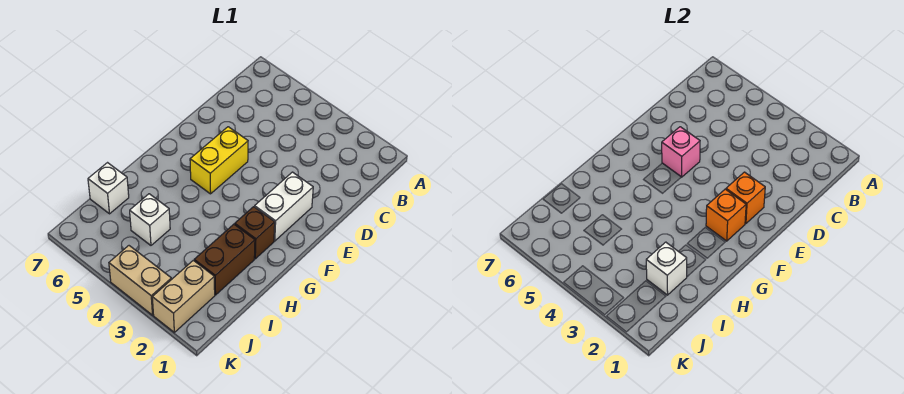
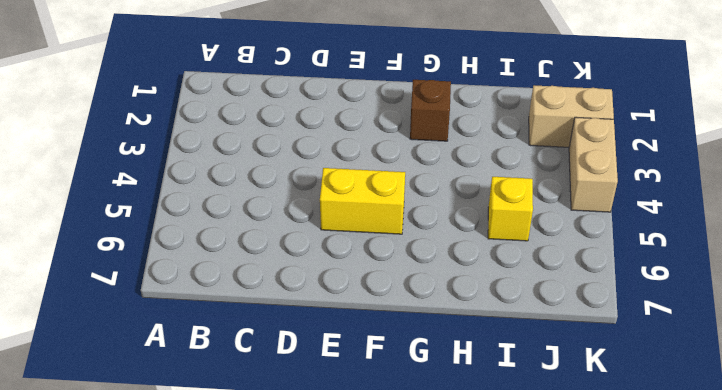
yellow brick I5 level 1 -> white brick I5 level 1
none -> white brick E2:F2 level 1
none -> brown brick H2:I2 level 1
none -> white brick I7 level 1

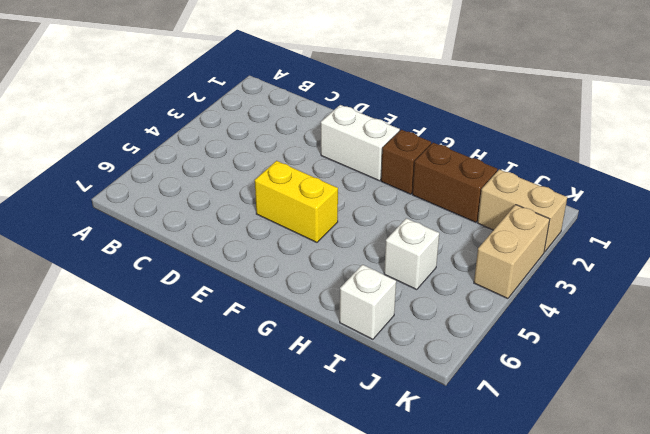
none -> orange brick E2 level 2
none -> pink brick E5 level 2
none -> orange brick F2 level 2

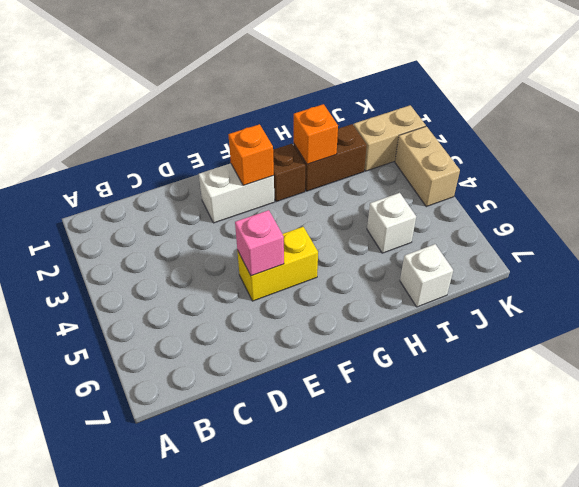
orange brick H2 level 2 -> orange brick E2 level 2
none -> white brick I2 level 2

